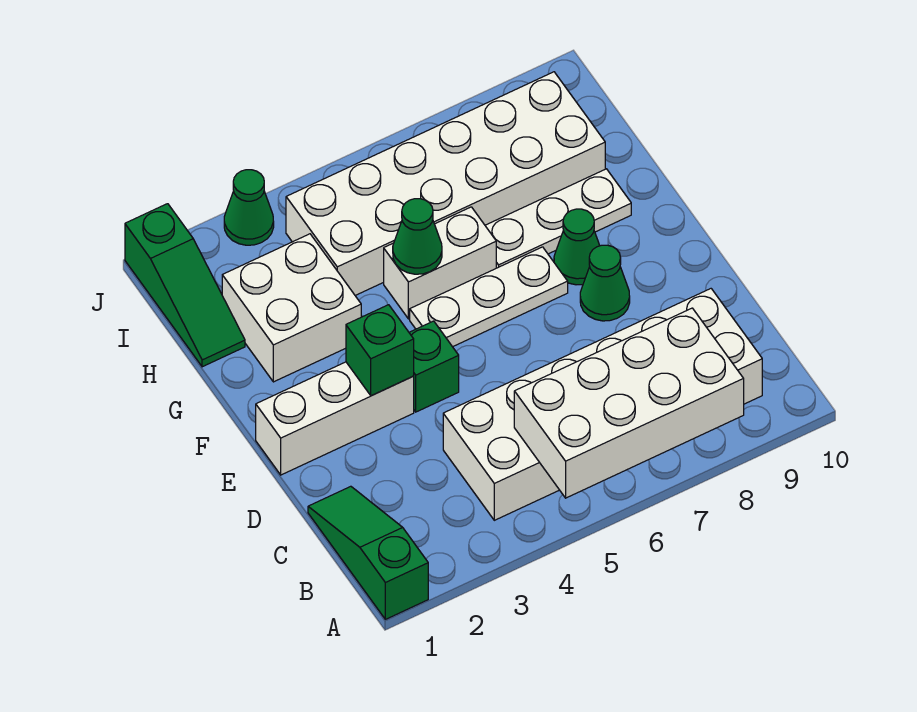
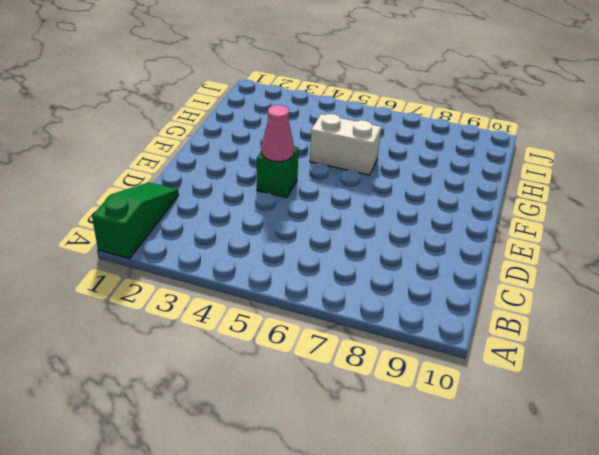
pink cone E4 level 2 -> none
none -> white brick B4:C9 level 1
none -> white brick E1:E3 level 1
none -> green cone E8 level 1

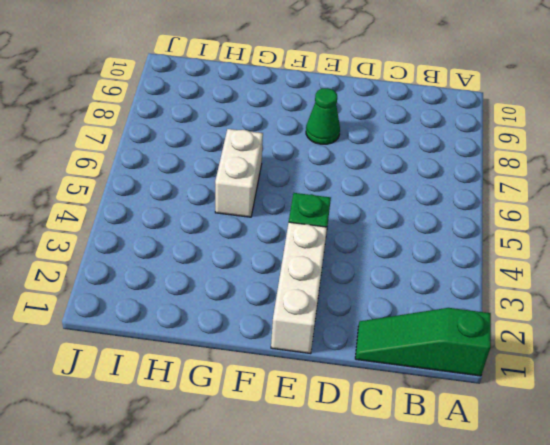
none -> white brick B4:C9 level 1
none -> white plate F5:F7 level 1
none -> green cone F8 level 1

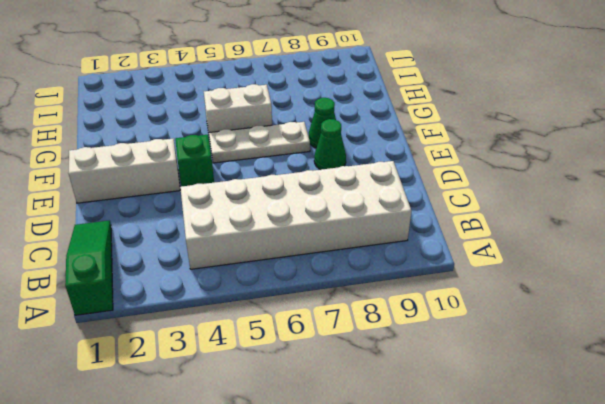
none -> white brick G2:H3 level 1
none -> white plate G7:G9 level 1
none -> green slope H1:J1 level 1 top J

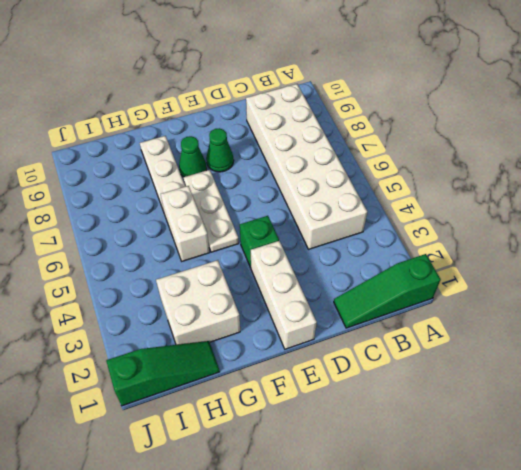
none -> white brick H4:I9 level 1
none -> green cone J3 level 1
none -> white brick A5:B8 level 2

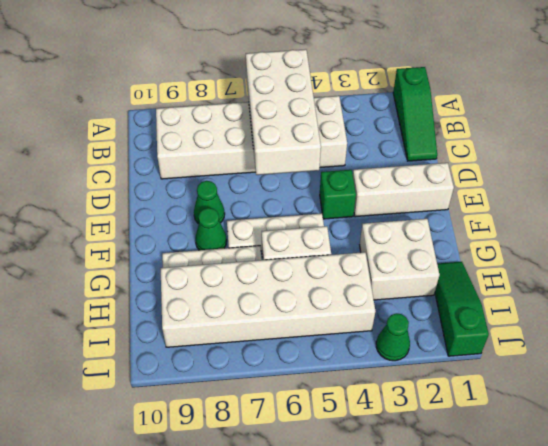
white brick A5:D6 level 2 -> white brick A5:B8 level 2
none -> green brick E3 level 2
none -> green cone G5 level 2

